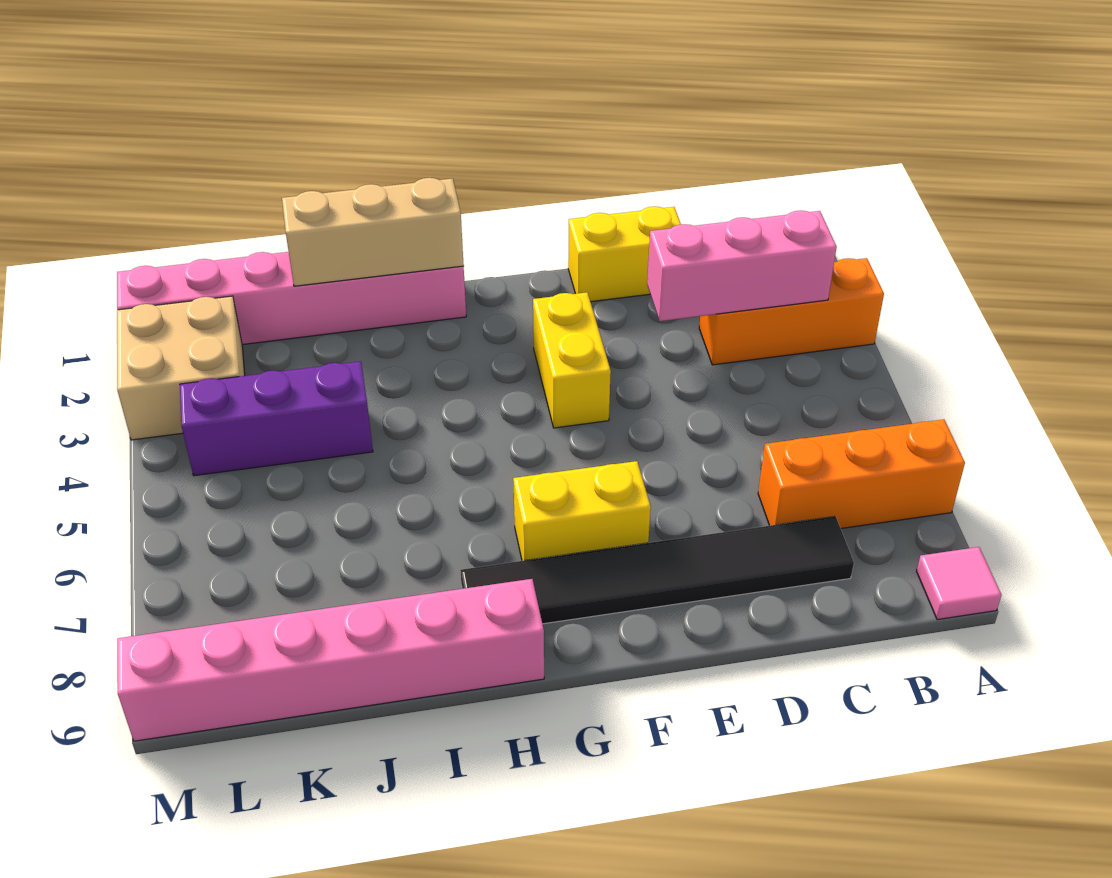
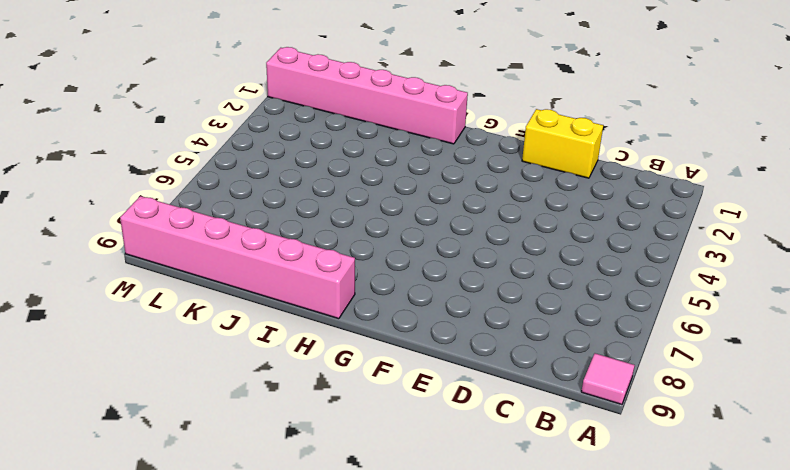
none -> orange brick A3:C3 level 1
none -> orange brick A7:C7 level 1
none -> black tile C8:H8 level 1

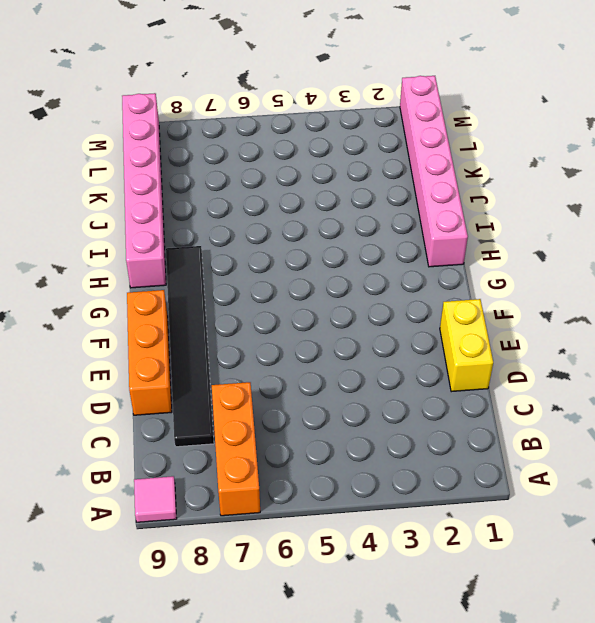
orange brick D9:F9 level 1 -> orange brick A3:C3 level 1
none -> yellow brick F3:F4 level 1
none -> yellow brick F7:G7 level 1
none -> purple brick J4:L4 level 1

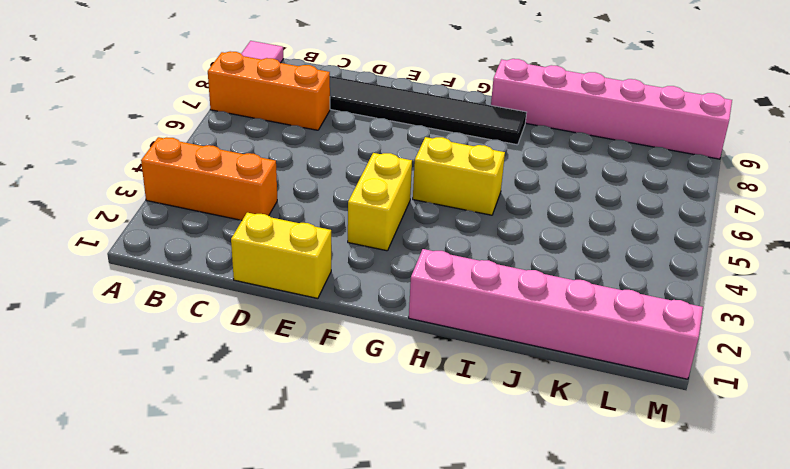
yellow brick G5:H5 level 1 -> yellow brick F7:G7 level 1
none -> purple brick J4:L4 level 1
none -> tan brick L2:M3 level 1
none -> pink brick B3:D3 level 2

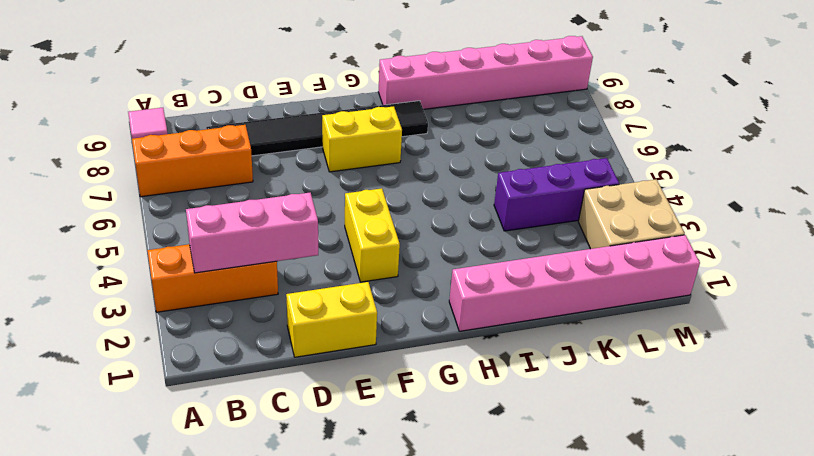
none -> tan brick H1:J1 level 2

